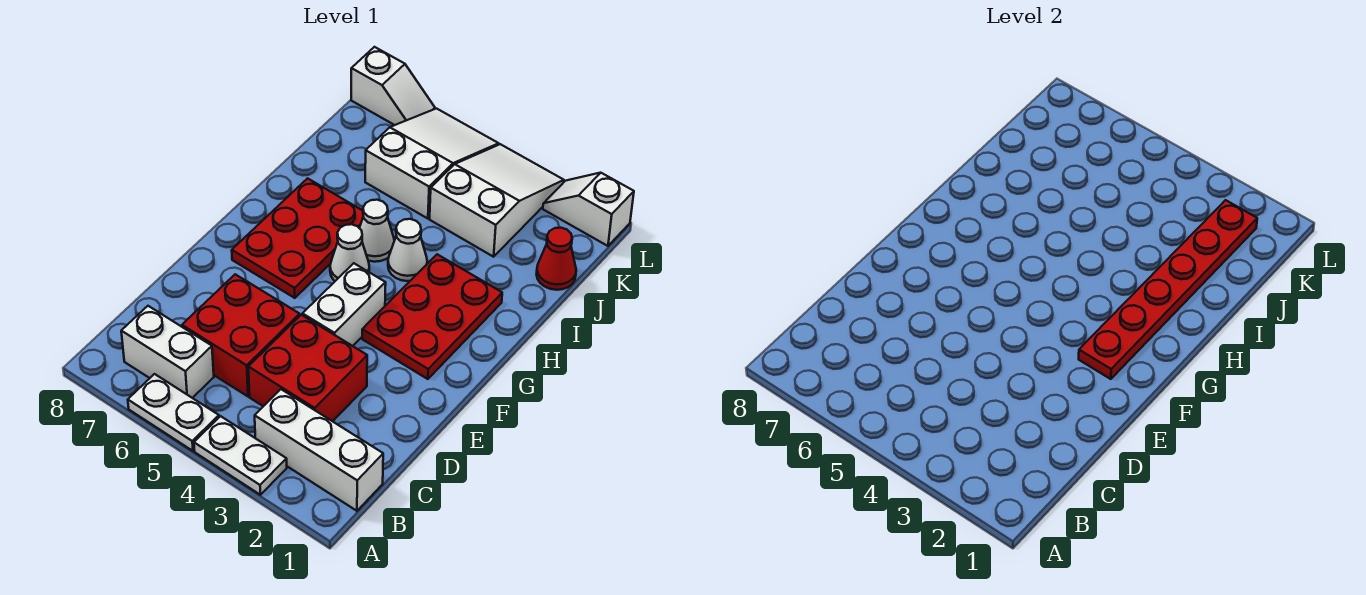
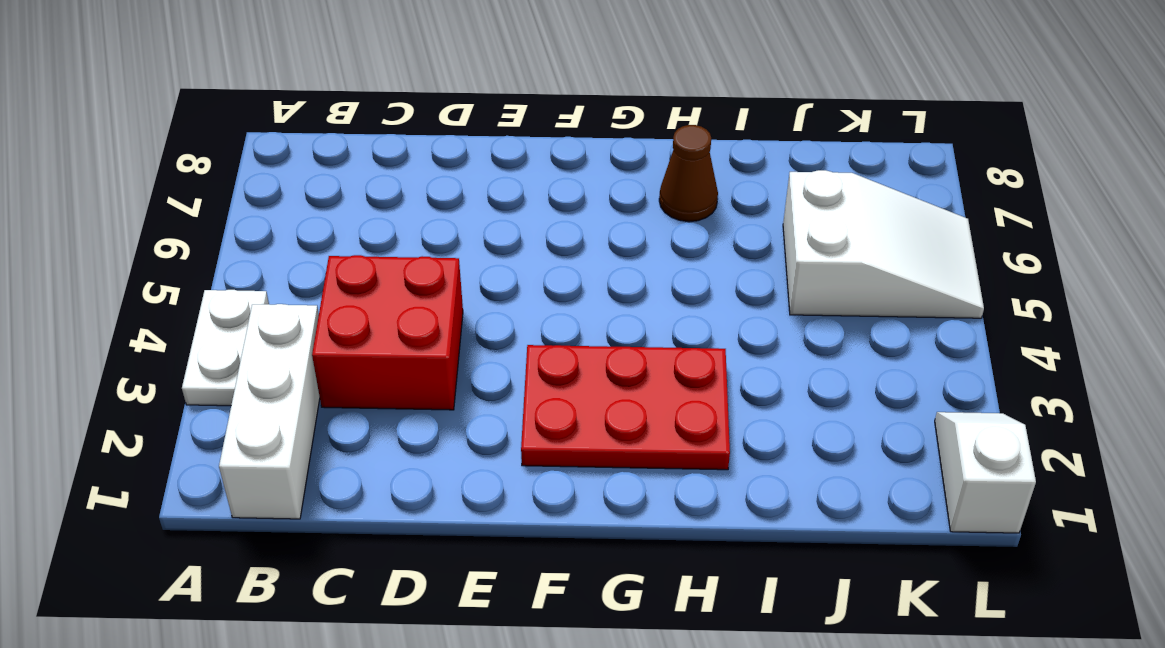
brown cone H7 level 1 -> red plate F6:H7 level 1
none -> white plate A5:A6 level 1
none -> white brick B6:B7 level 1
none -> red brick C5:D6 level 1

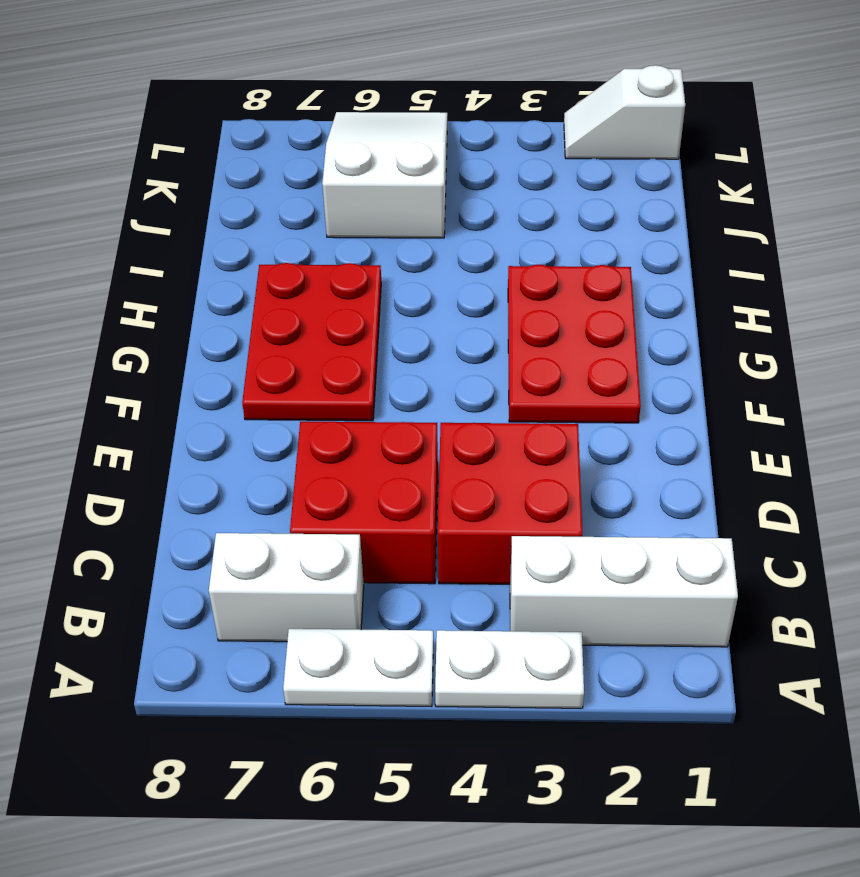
none -> white brick E4:F4 level 1
none -> white cone G5 level 1
none -> white cone H4 level 1

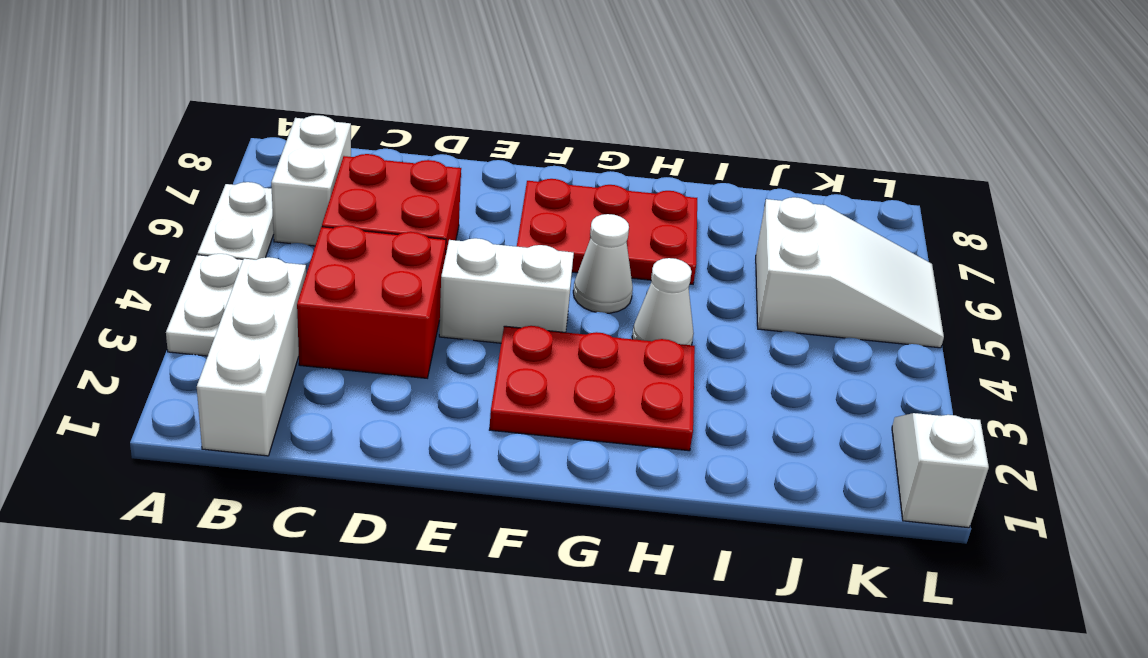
none -> white cone H5 level 1
none -> red cone J1 level 1
none -> white slope J3:L4 level 1 top J

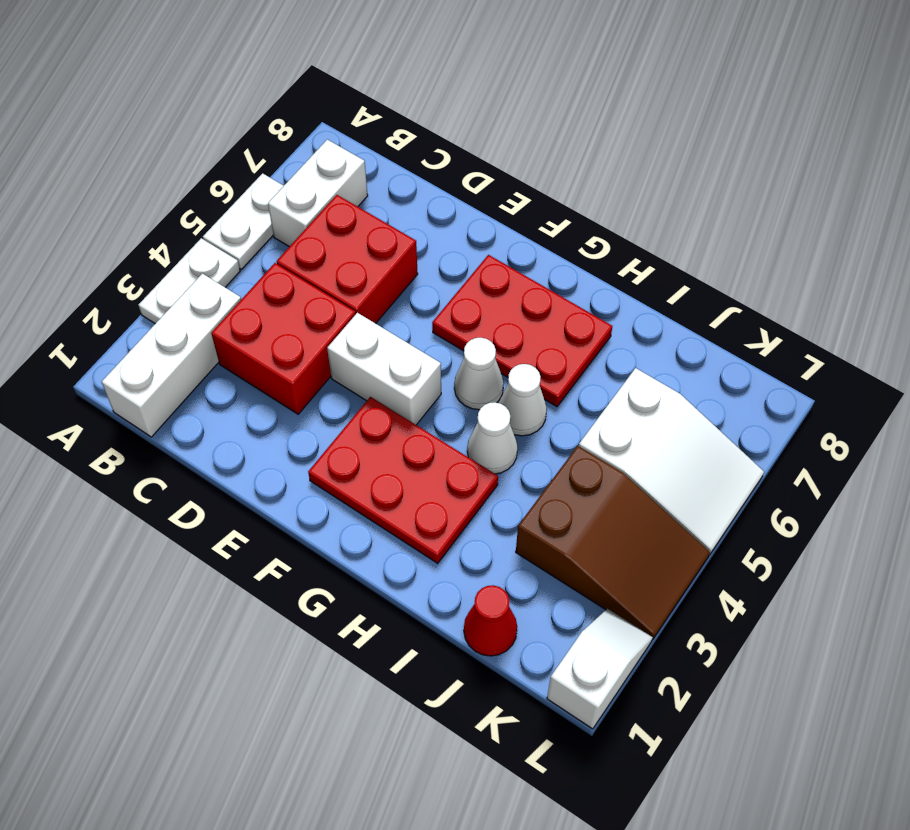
brown slope J3:L4 level 1 top J -> white slope J3:L4 level 1 top J
none -> white slope L7:L8 level 1 top 8
none -> red plate F2:K2 level 2

